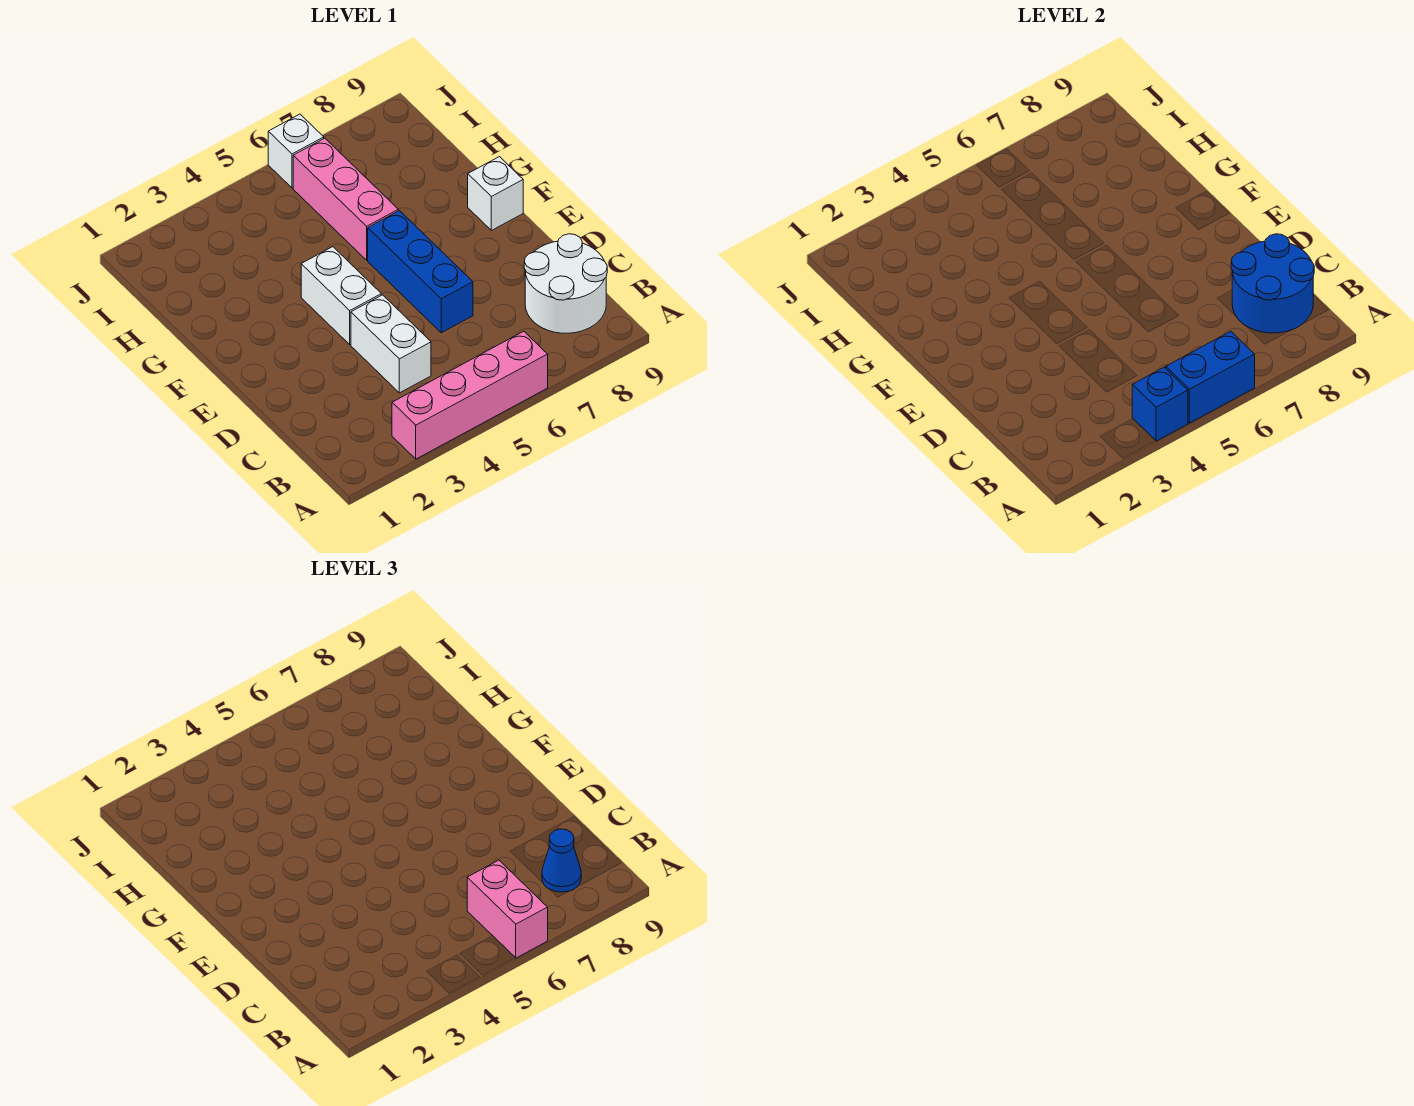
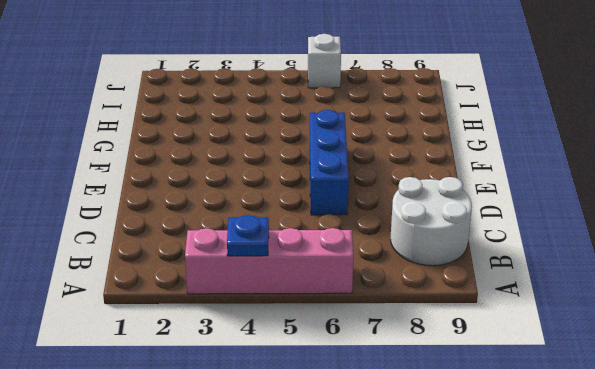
blue plate A4 level 2 -> blue brick A4 level 2
none -> white brick C4:D4 level 1
none -> white brick E4:F4 level 1
none -> white brick F9 level 1

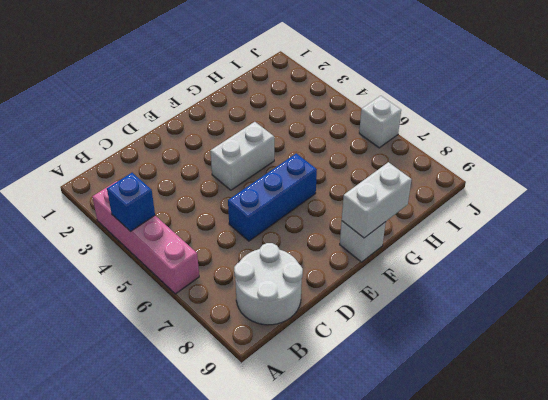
white brick F9:G9 level 2 -> white brick C4:D4 level 1
none -> pink brick G6:I6 level 1
none -> blue brick A5:A6 level 2
none -> blue round brick B8:C9 level 2

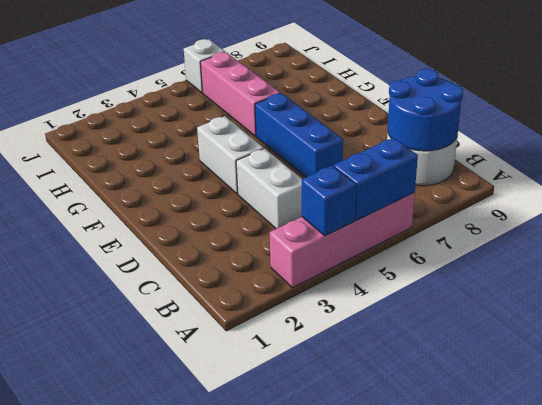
none -> white brick F9 level 1
none -> pink brick A6:B6 level 3
none -> blue cone B8 level 3

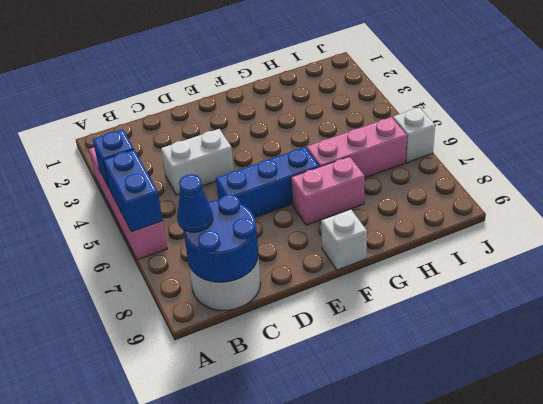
pink brick F7:G7 level 1 -> pink brick A6:B6 level 3
none -> white brick E4:F4 level 1

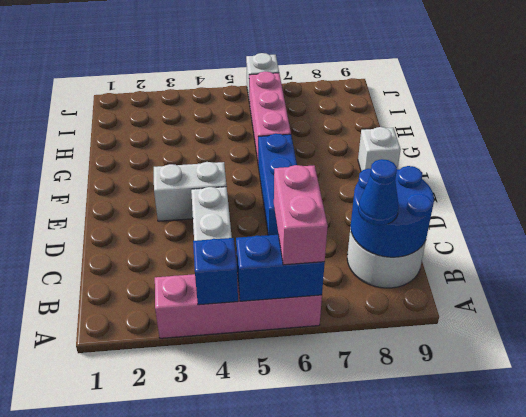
white brick E3:E4 level 1 -> white brick E4:F4 level 1

